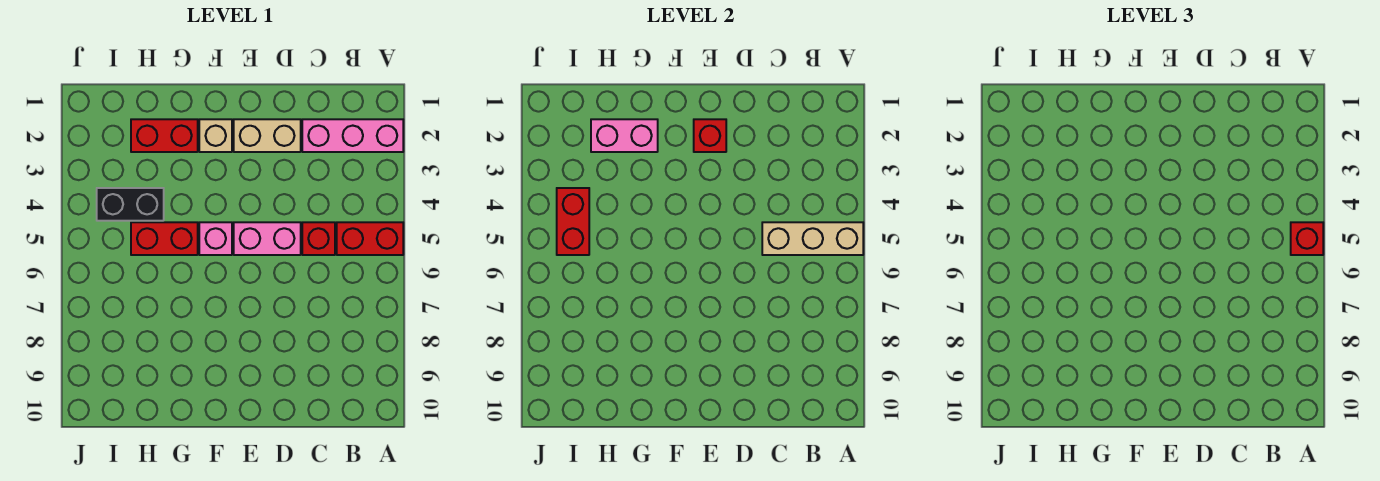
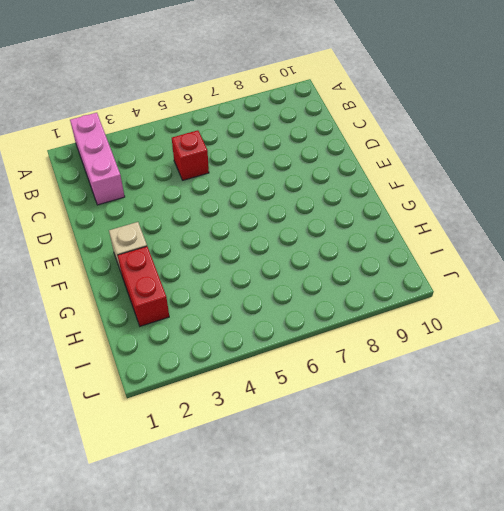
none -> red brick A5:B5 level 1
none -> tan brick D2:E2 level 1
none -> pink brick D5:E5 level 1

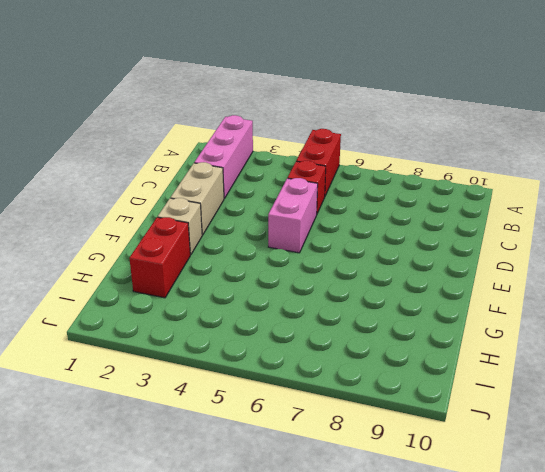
none -> pink brick F5 level 1
none -> red brick G5:H5 level 1
none -> black brick H4:I4 level 1

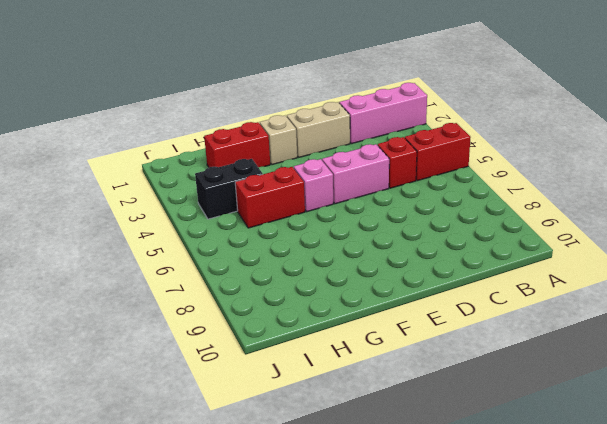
none -> tan brick A5:C5 level 2
none -> red brick E2 level 2
none -> pink brick G2:H2 level 2

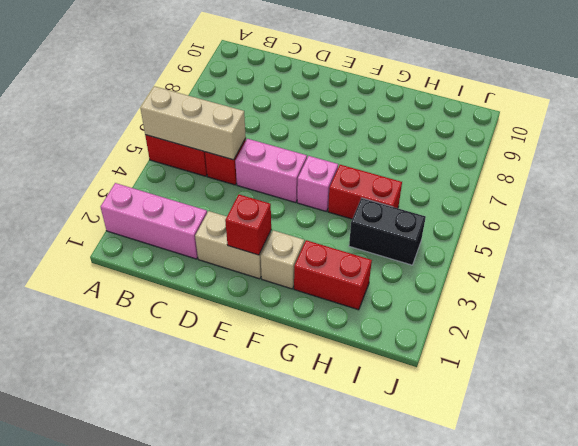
none -> pink brick G2:H2 level 2
none -> red brick I4:I5 level 2
none -> red brick A5 level 3

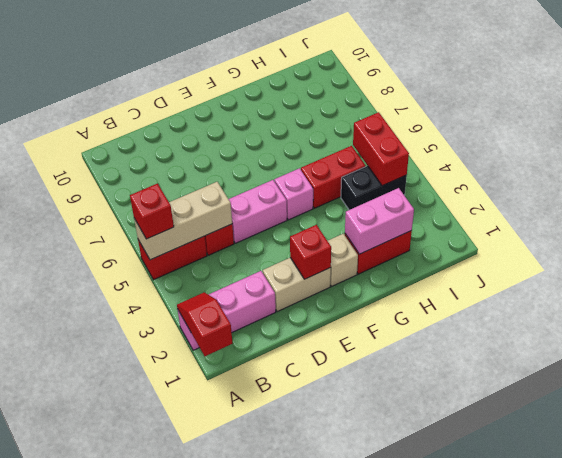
red slope A1:A2 level 2 top 1 -> none

